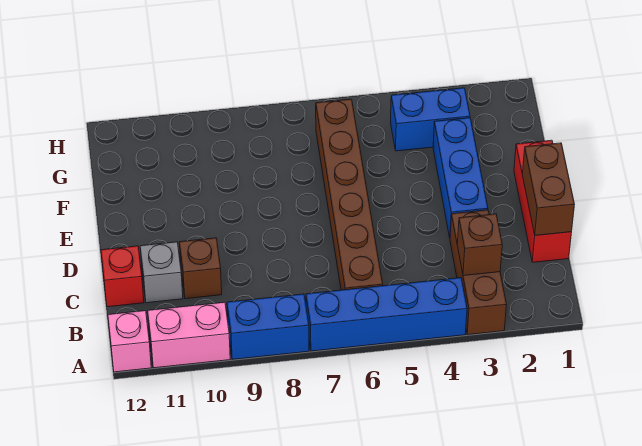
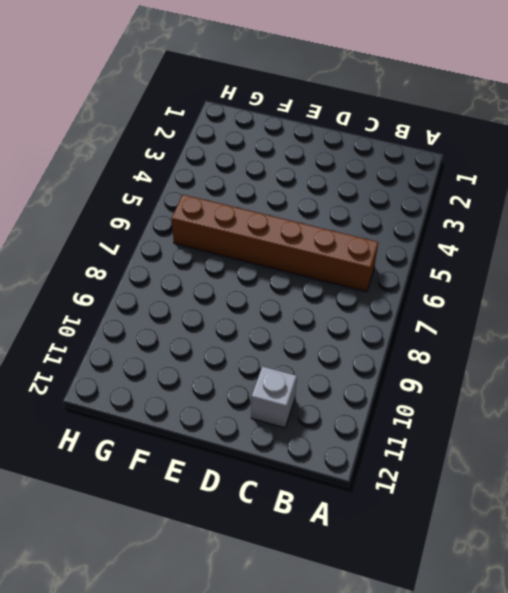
none -> brown brick A3:C3 level 1
none -> blue brick A4:A7 level 1
none -> blue brick A8:A9 level 1

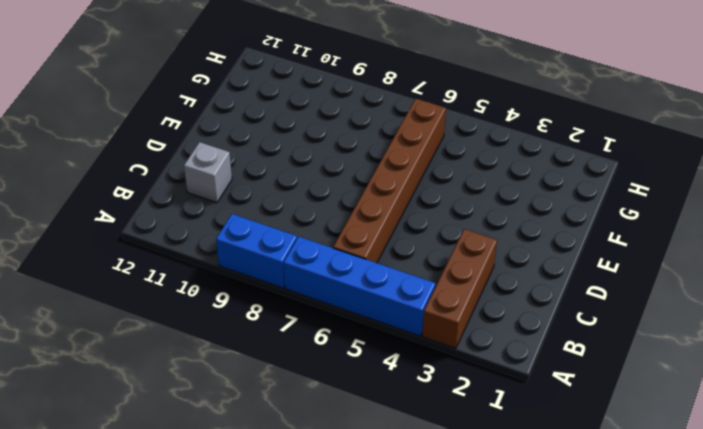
none -> pink brick A10:A11 level 1
none -> pink brick A12 level 1
none -> red brick C1:E1 level 1

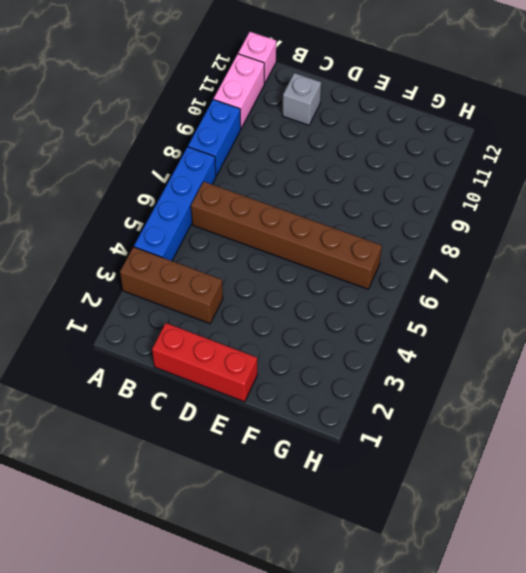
none -> brown brick C10 level 1
none -> red brick C12 level 1
none -> blue brick D3:F3 level 1

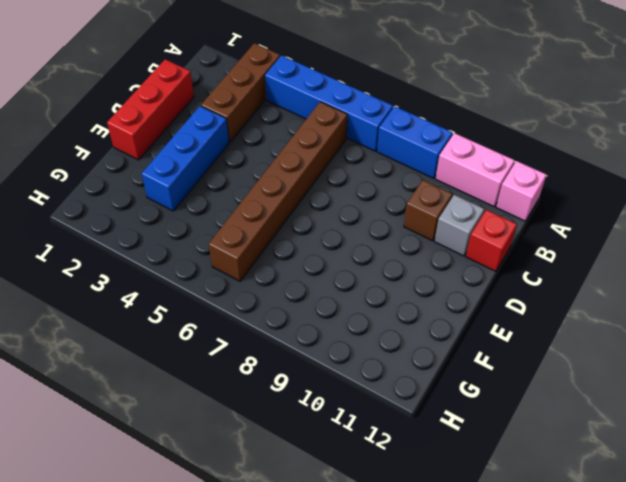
none -> blue brick G3:G4 level 1
none -> brown brick B3 level 2
none -> brown brick C1:D1 level 2

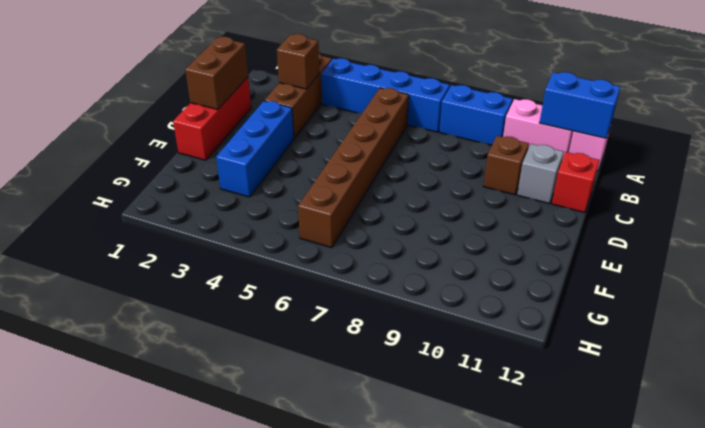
blue brick A11:A12 level 2 -> blue brick G3:G4 level 1

